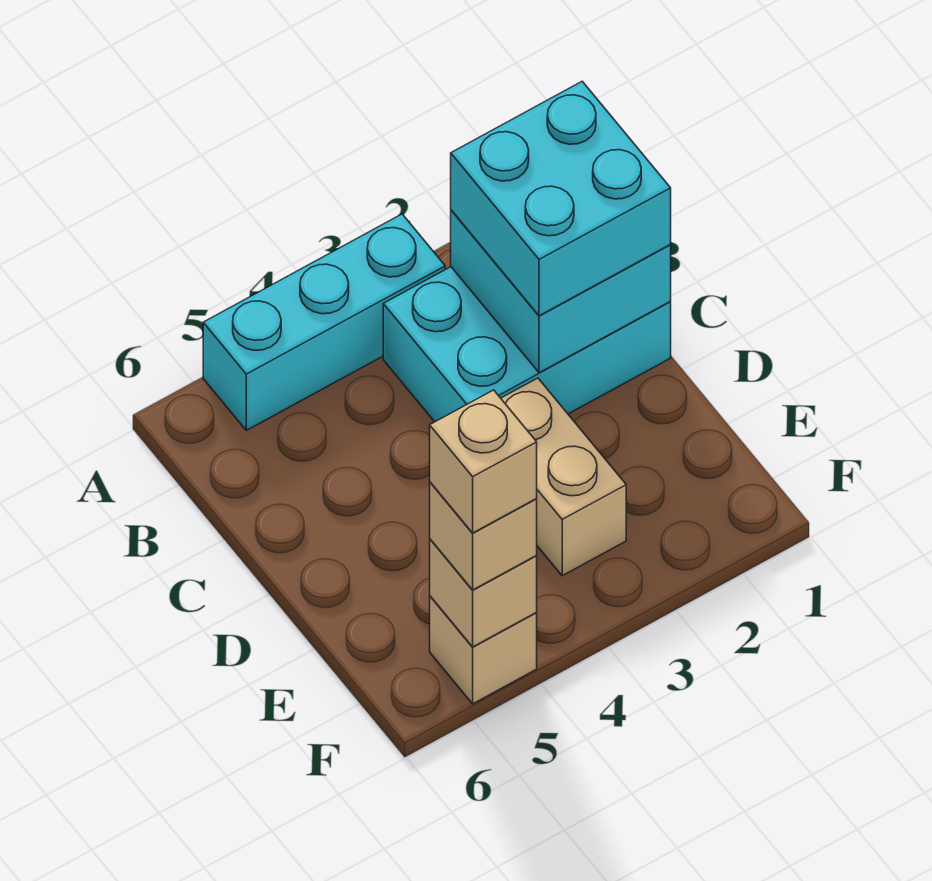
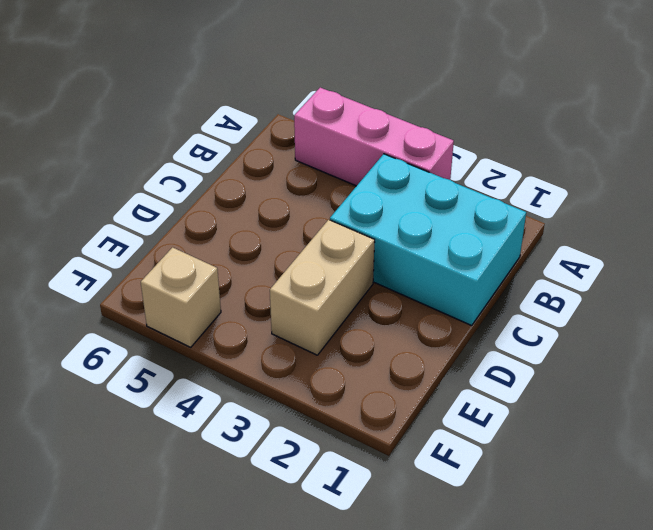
pink brick A3:A5 level 1 -> cyan brick A3:A5 level 1
none -> cyan brick B1:C2 level 2
none -> tan brick F5 level 2

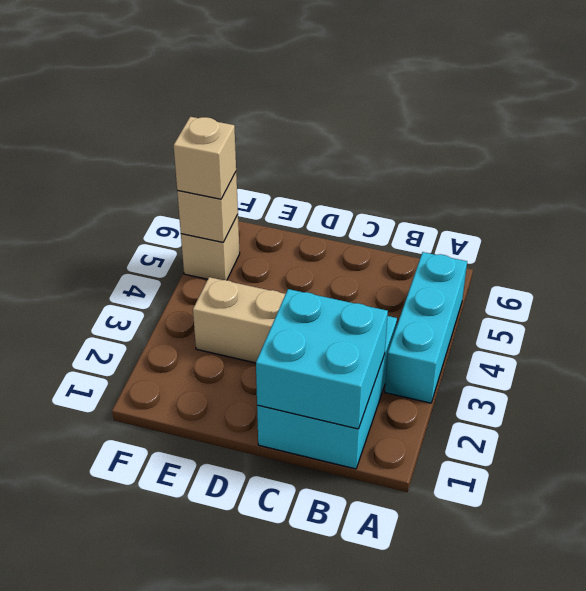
none -> cyan brick B1:C2 level 3
none -> tan brick F5 level 4

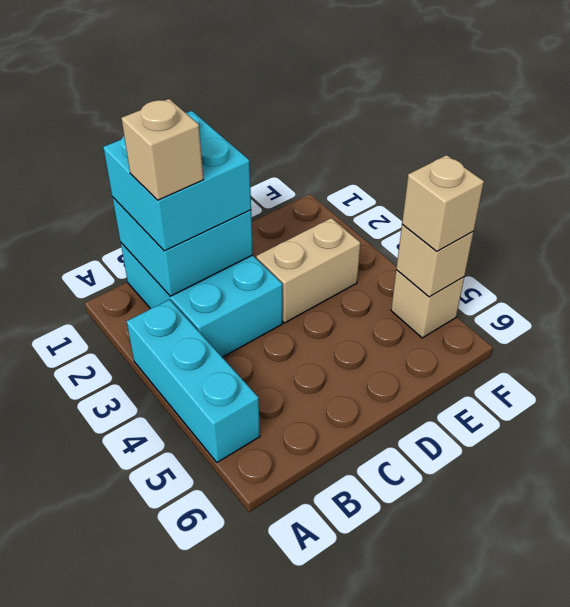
tan brick B2 level 4 -> tan brick F5 level 4

